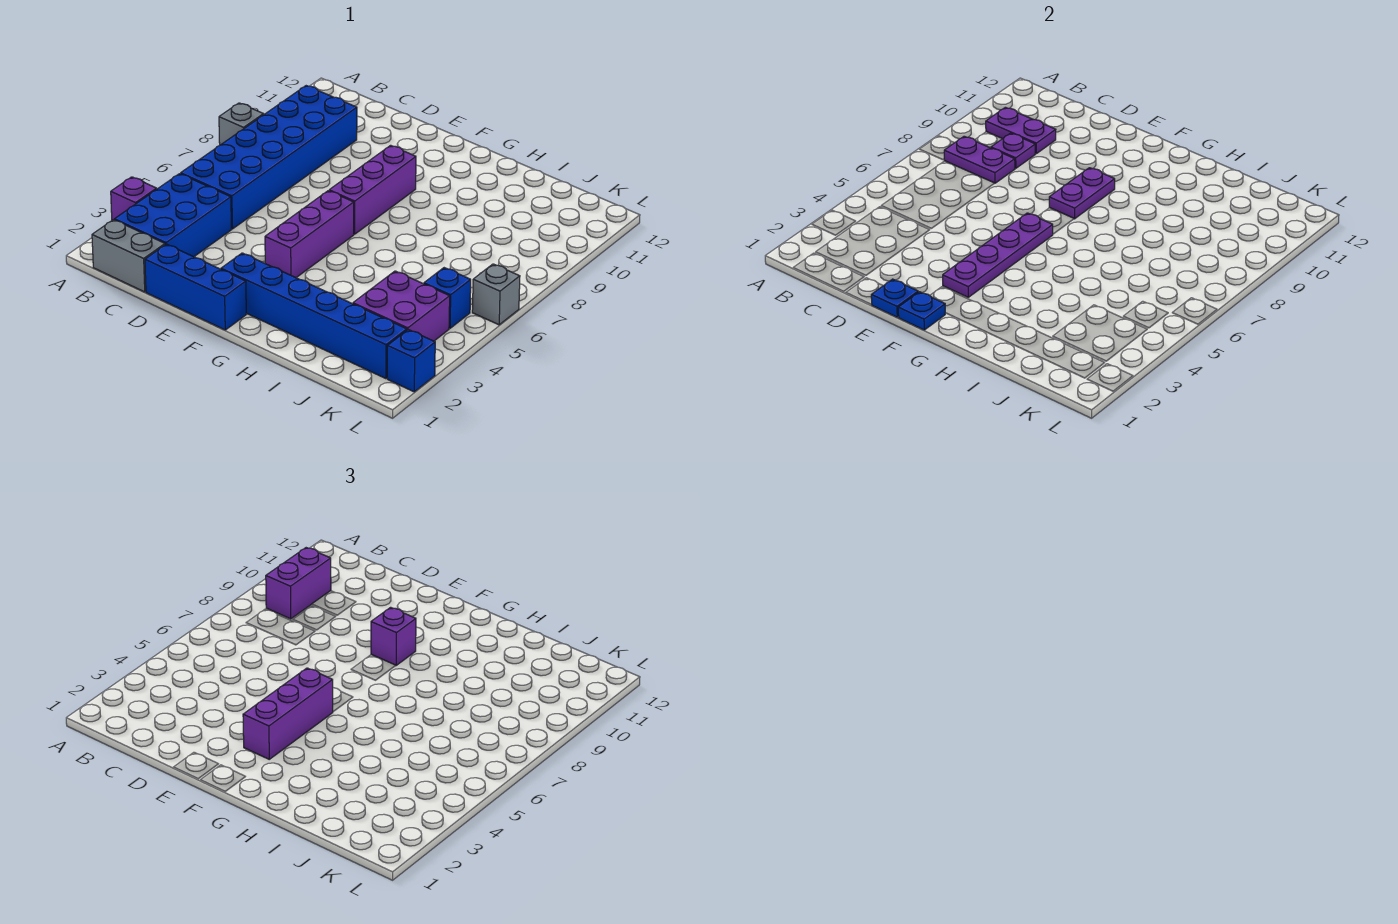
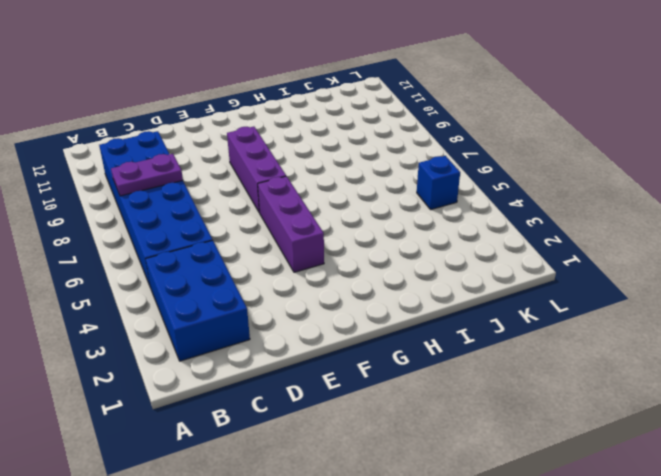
none -> purple brick A3 level 1
none -> grey brick A8 level 1
none -> grey brick B1:C1 level 1

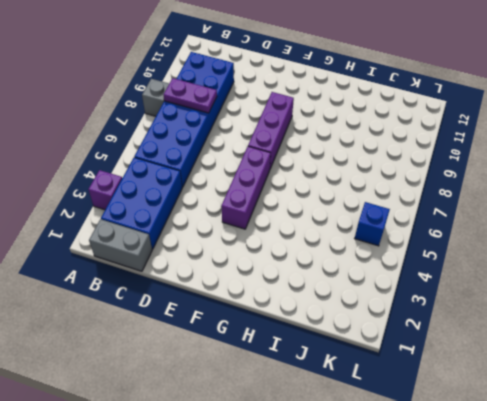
none -> blue brick D1:F1 level 1
none -> blue brick F2:K2 level 1
none -> purple brick J3:K4 level 1

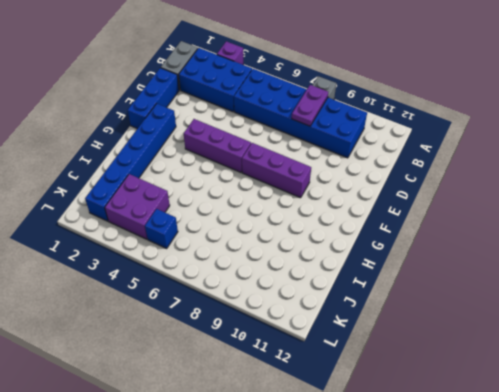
none -> blue brick L2 level 1
none -> grey brick L6 level 1
none -> purple plate B10:C10 level 2

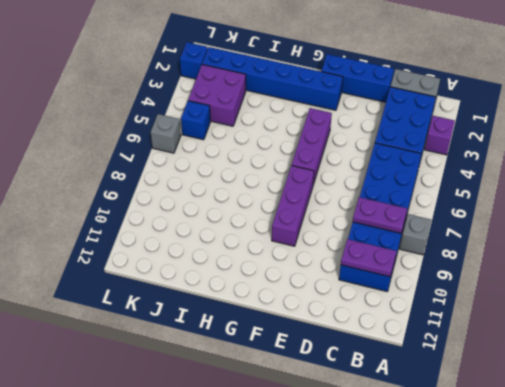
none -> purple plate C9 level 2
none -> blue plate E1 level 2
none -> blue plate F1 level 2

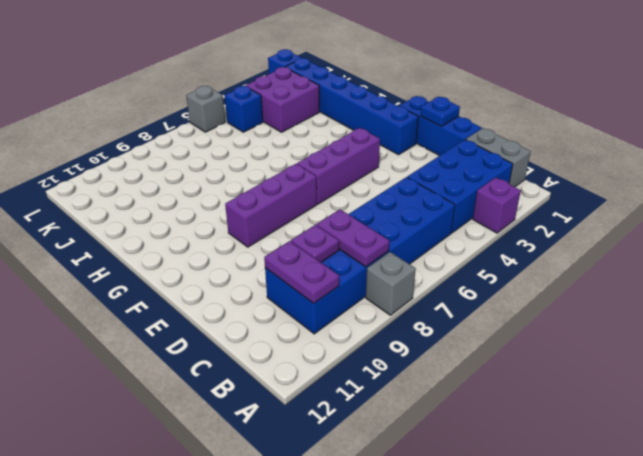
none -> blue plate F1 level 2
none -> purple plate F3:F6 level 2
none -> purple plate F8:F9 level 2

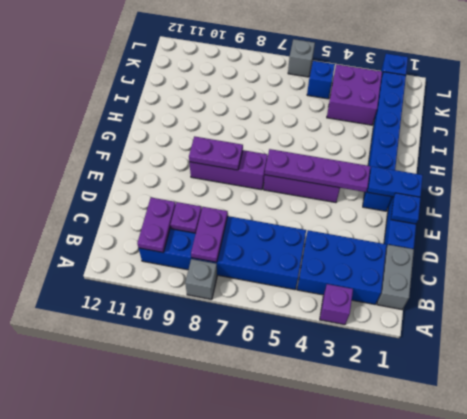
blue plate F1:F2 level 2 -> blue plate F1 level 2
none -> purple brick B9:B10 level 3
none -> purple brick F3:F5 level 3
none -> purple brick F9 level 3

